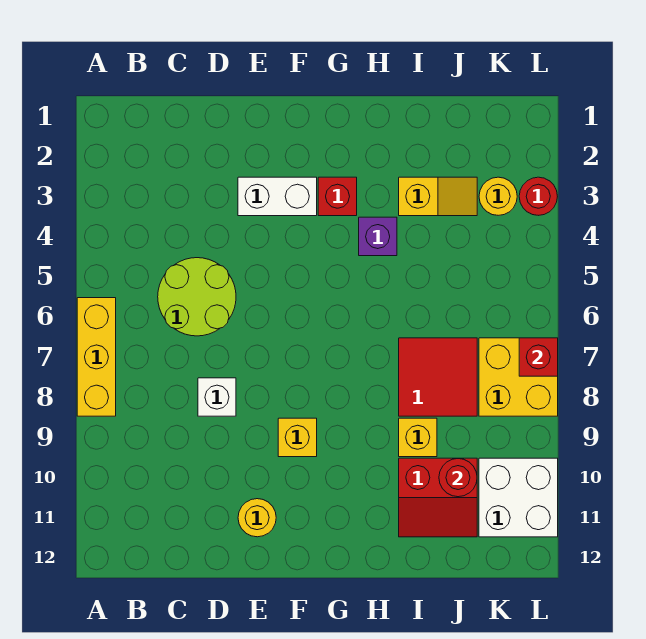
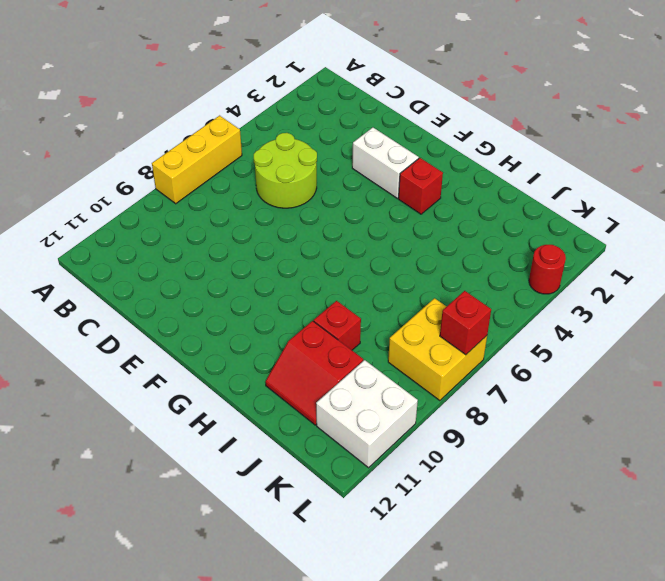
red brick I9 level 1 -> yellow brick I9 level 1
none -> white brick D8 level 1
none -> yellow round brick E11 level 1
none -> yellow brick F9 level 1

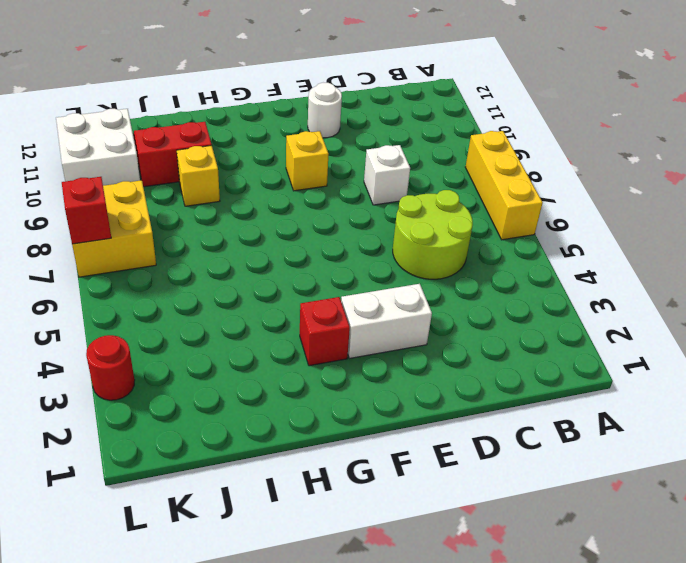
white round brick E11 level 1 -> yellow round brick E11 level 1
none -> purple brick H4 level 1
none -> yellow slope I3:J3 level 1 top I
none -> red tile I7:J8 level 1

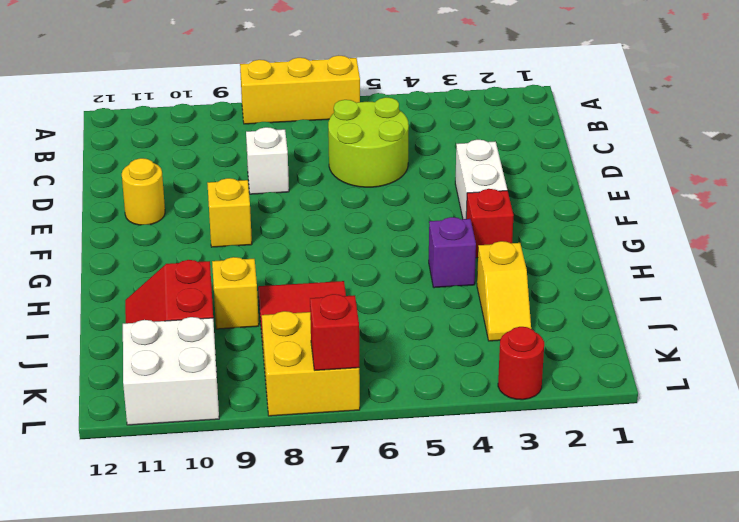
none -> yellow round brick K3 level 1
none -> red round brick J10 level 2

